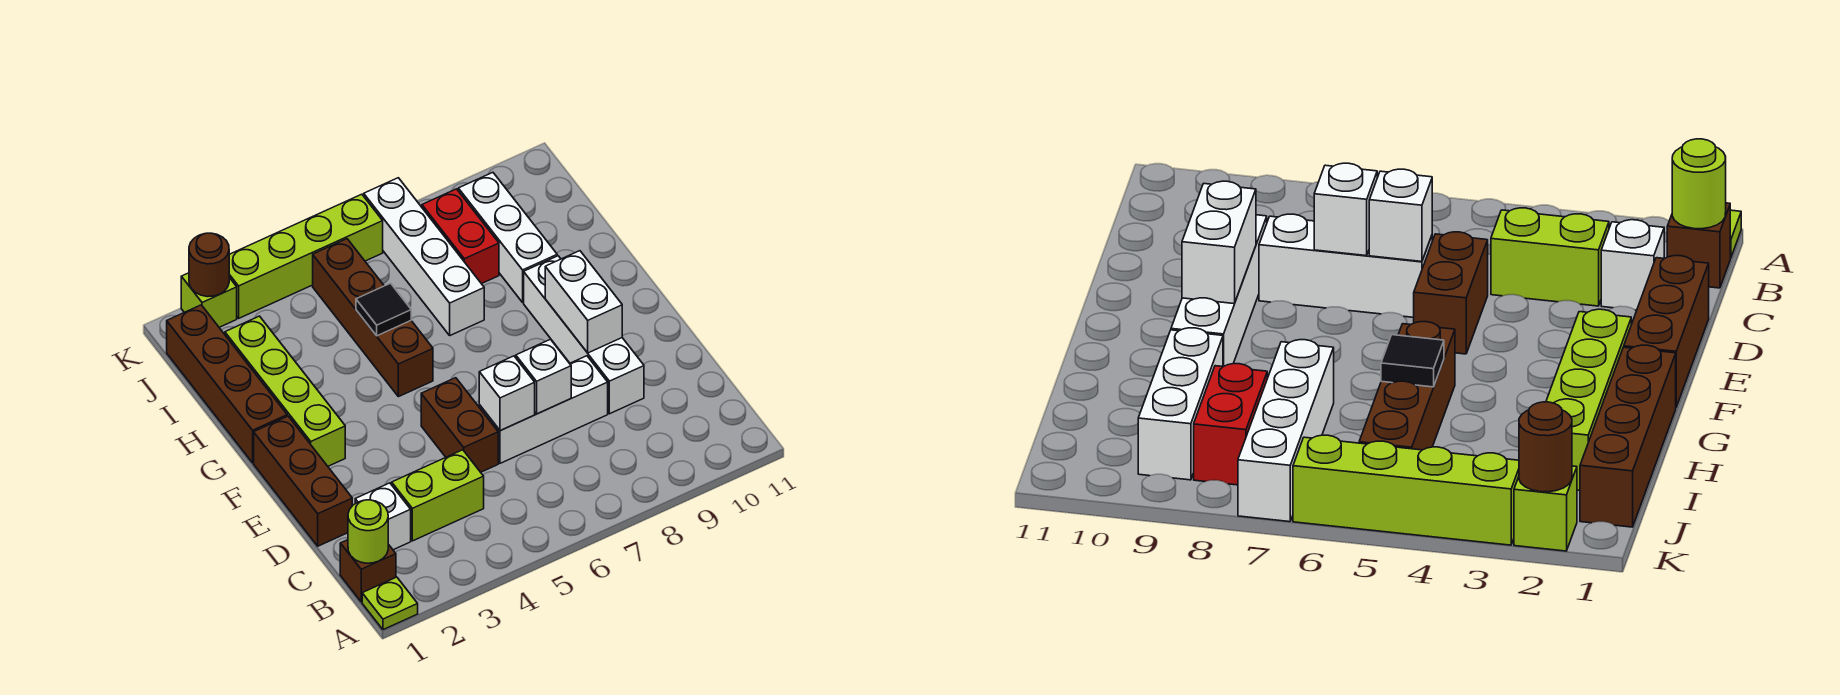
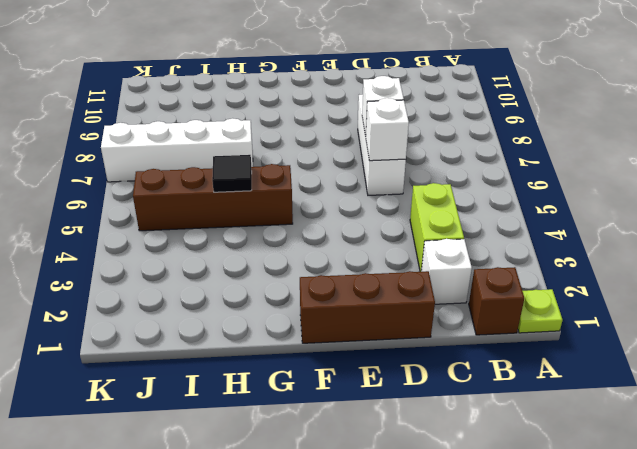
none -> brown brick D5:E5 level 1
none -> white brick D9:G9 level 1
none -> lime brick F2:I2 level 1

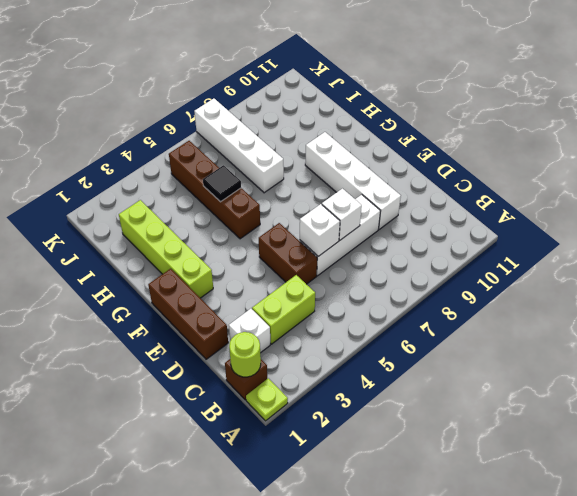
none -> brown brick G1:J1 level 1
none -> white brick H9:J9 level 1
none -> red brick I8:J8 level 1

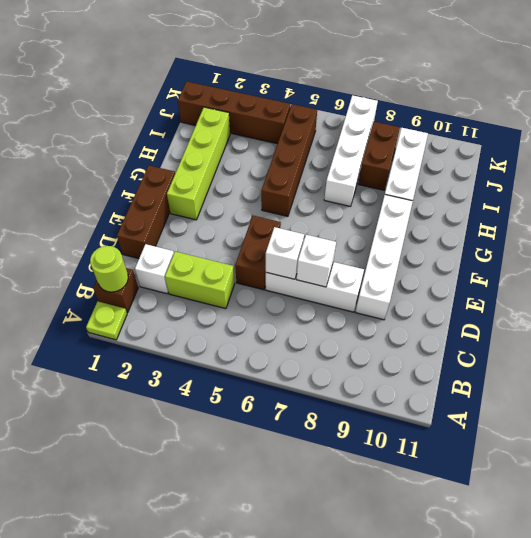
brown brick I8:J8 level 1 -> red brick I8:J8 level 1
brown brick J1:J4 level 1 -> brown brick G1:J1 level 1
none -> lime brick K2 level 1
none -> lime brick K3:K6 level 1
none -> white brick E9:F9 level 2

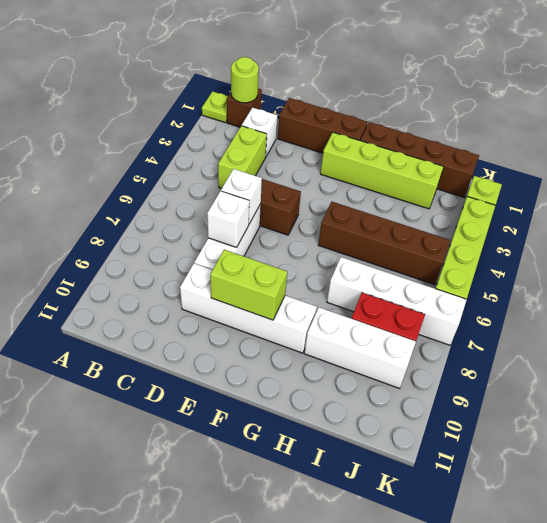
lime brick E9:F9 level 2 -> white brick E9:F9 level 2
none -> black tile H5 level 2
none -> brown round brick K2 level 2

